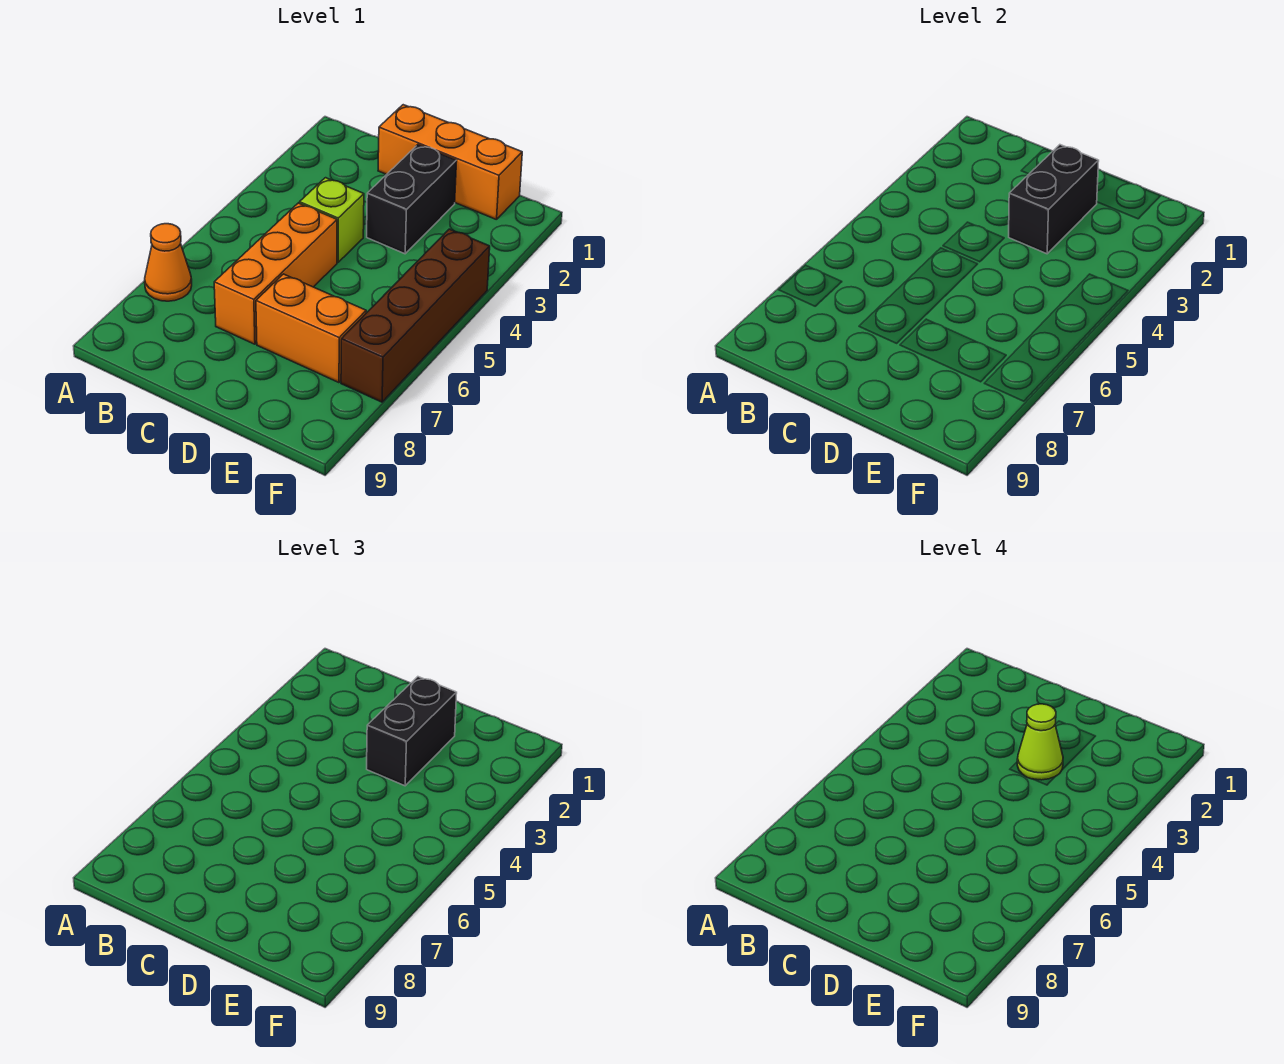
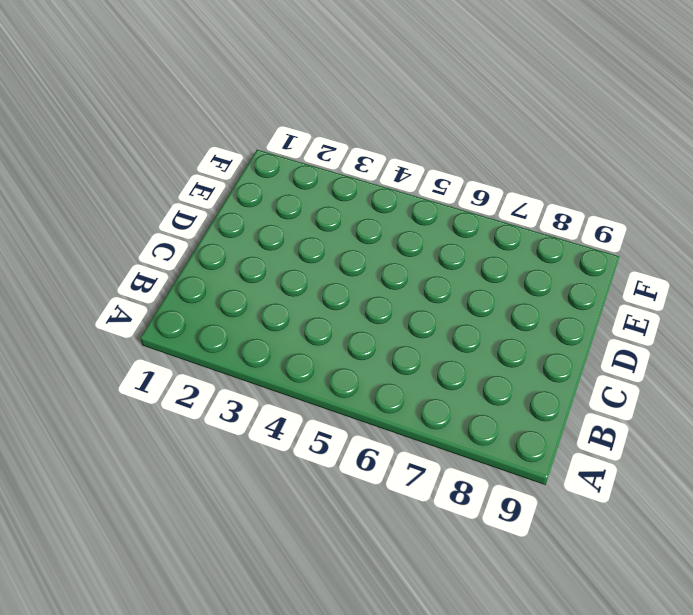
none -> orange cone A7 level 1
none -> orange brick C1:E1 level 1

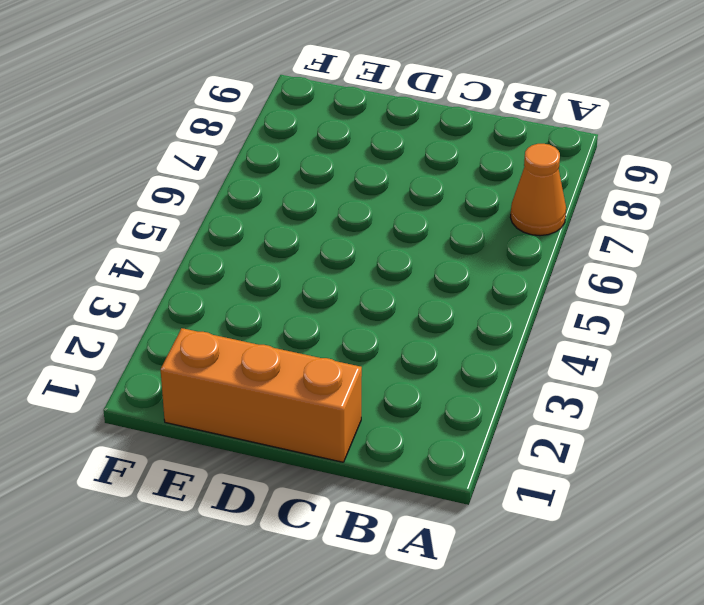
none -> lime brick C4 level 1
none -> orange brick C5:C7 level 1

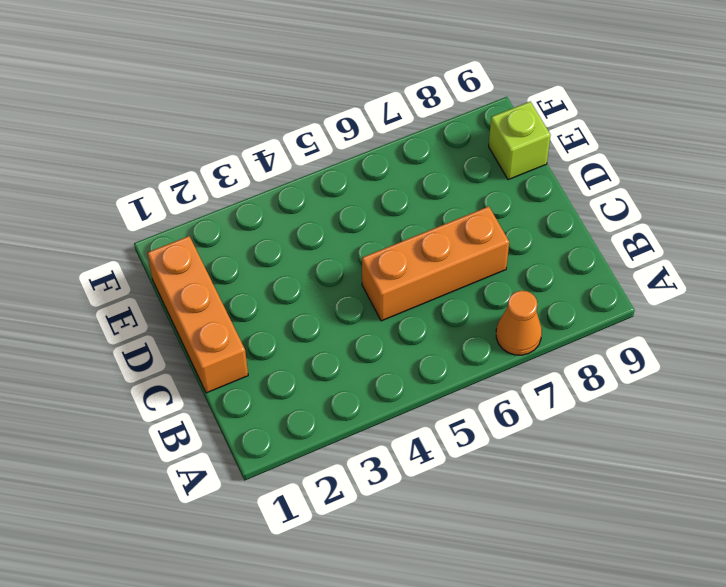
lime brick E9 level 1 -> lime brick C4 level 1
none -> black brick D2:D3 level 1
none -> orange brick D7:E7 level 1

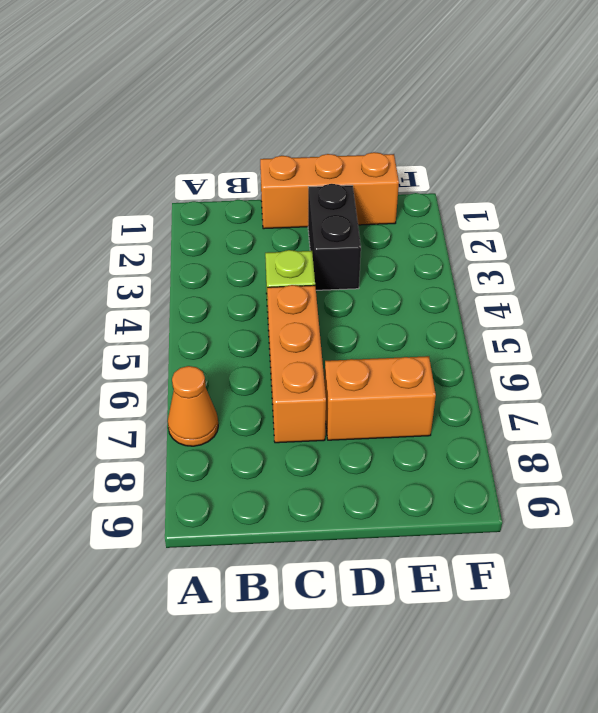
none -> brown brick F4:F7 level 1
none -> black brick D2:D3 level 2

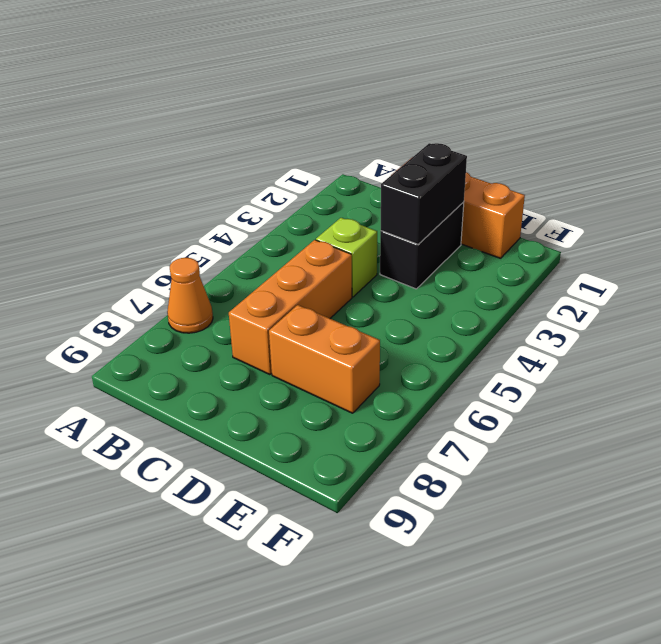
none -> brown brick F4:F7 level 1
none -> black brick D2:D3 level 3

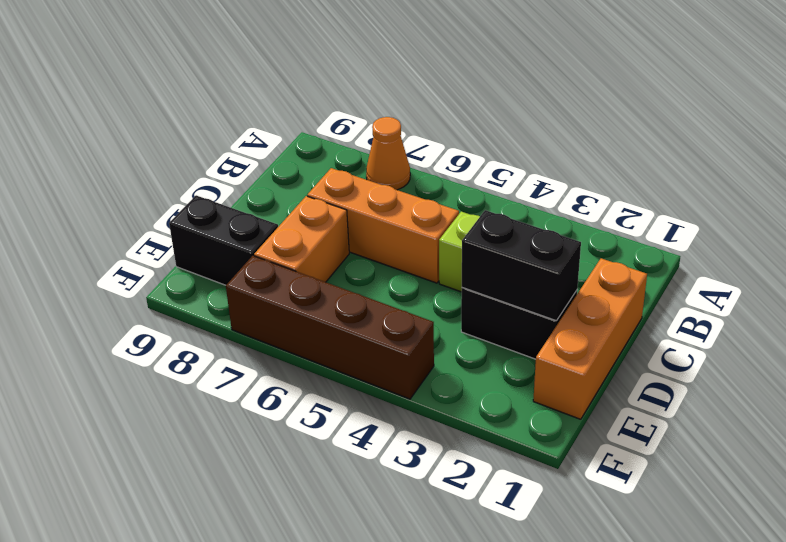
black brick E8:E9 level 1 -> black brick D2:D3 level 3
none -> lime cone D3 level 4

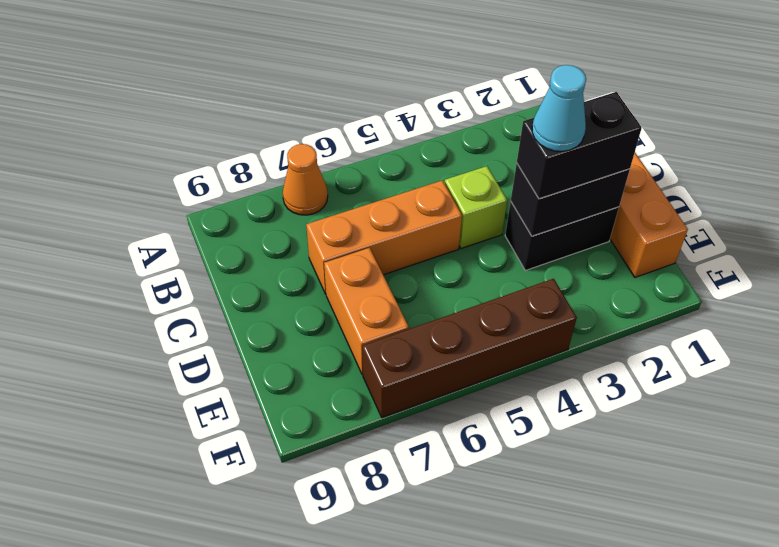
cyan cone D3 level 4 -> lime cone D3 level 4

